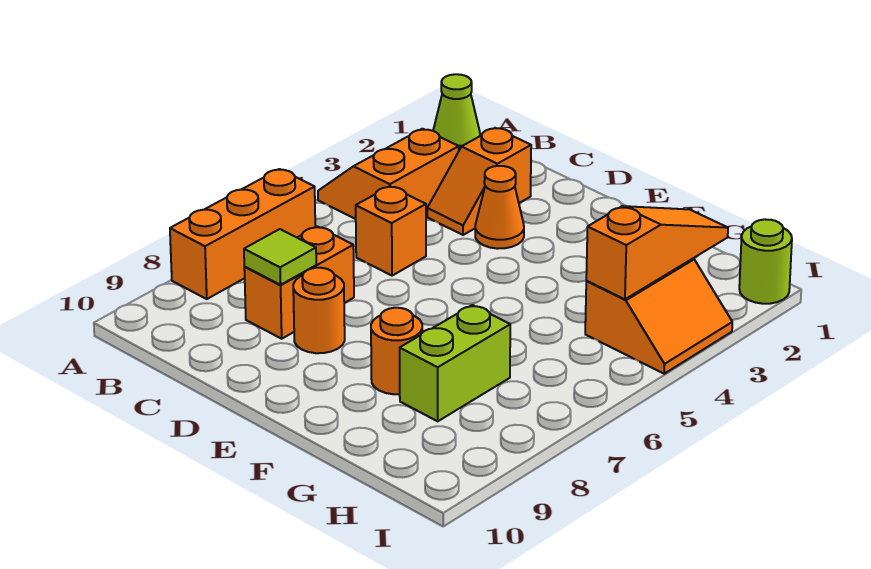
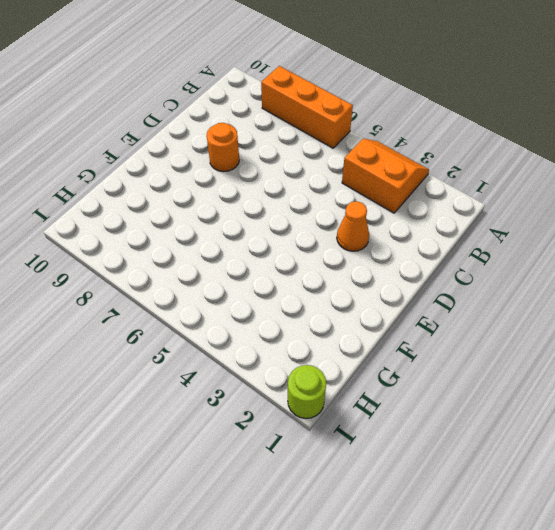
none -> lime cone A1 level 1
none -> orange slope C2:C3 level 1 top 2
none -> orange brick C5 level 1

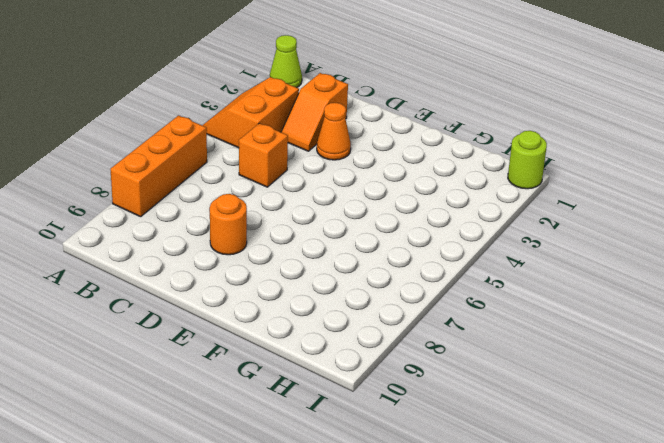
none -> orange brick C7:C8 level 1
none -> orange round brick F8 level 1
none -> lime brick G7:G8 level 1

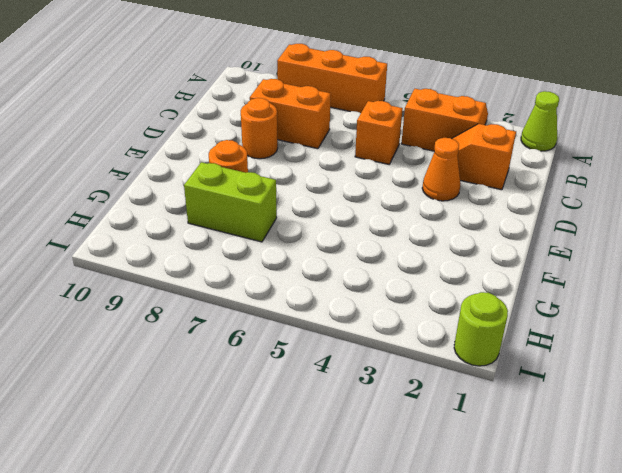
none -> orange slope H3:I4 level 1 top H
none -> lime tile C8 level 2
none -> orange slope H2:H4 level 2 top 4

